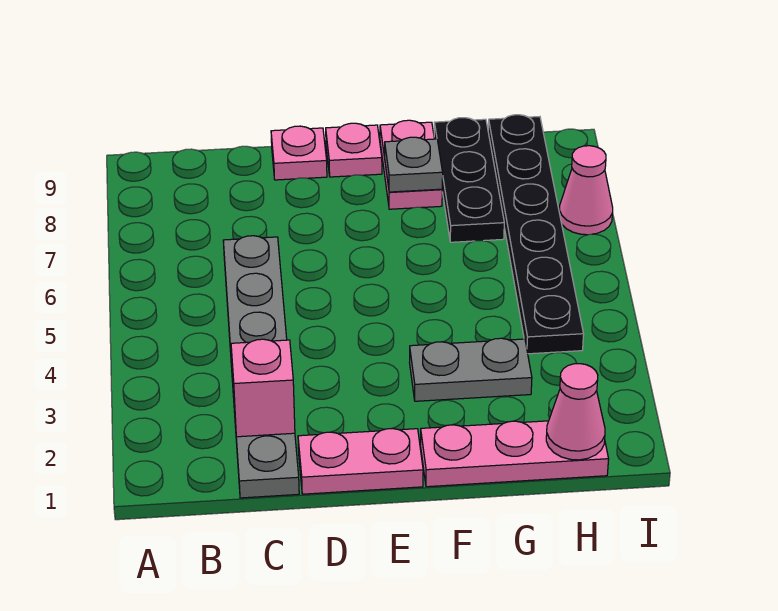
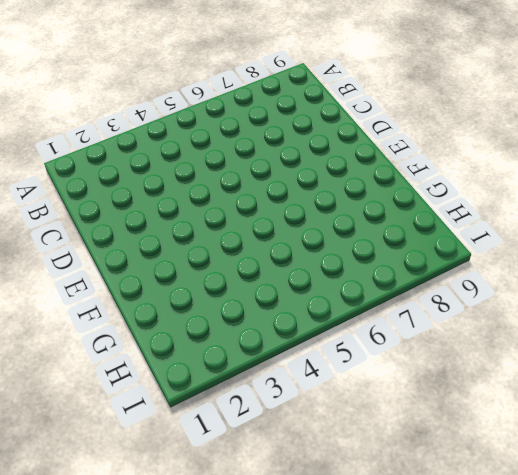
none -> grey plate C1:C6 level 1
none -> pink plate D1:E1 level 1
none -> pink plate D9 level 1

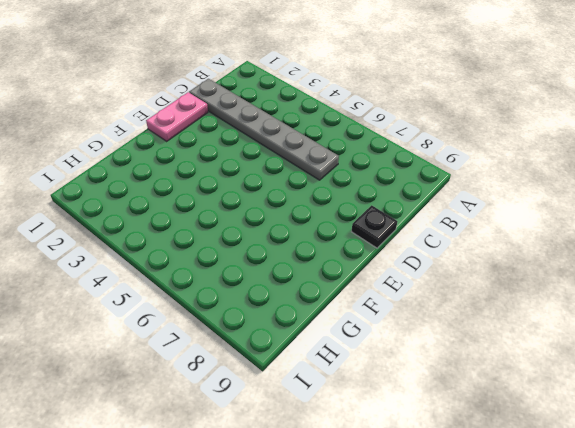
black plate D9 level 1 -> pink plate D9 level 1
none -> pink plate E9 level 1
none -> pink plate F1:H1 level 1
none -> grey plate F3:G3 level 1

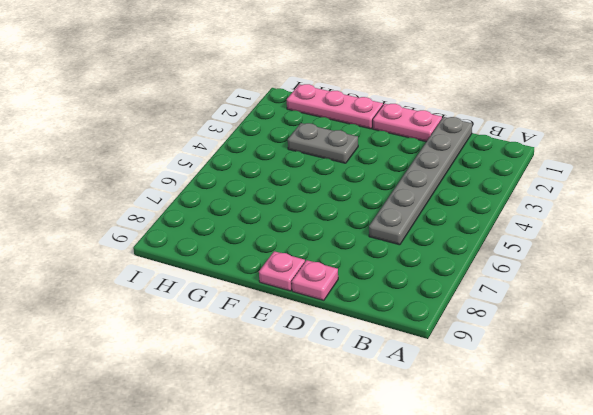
none -> pink plate F8:F9 level 1
none -> black plate G7:G9 level 1
none -> black plate H4:H9 level 1

